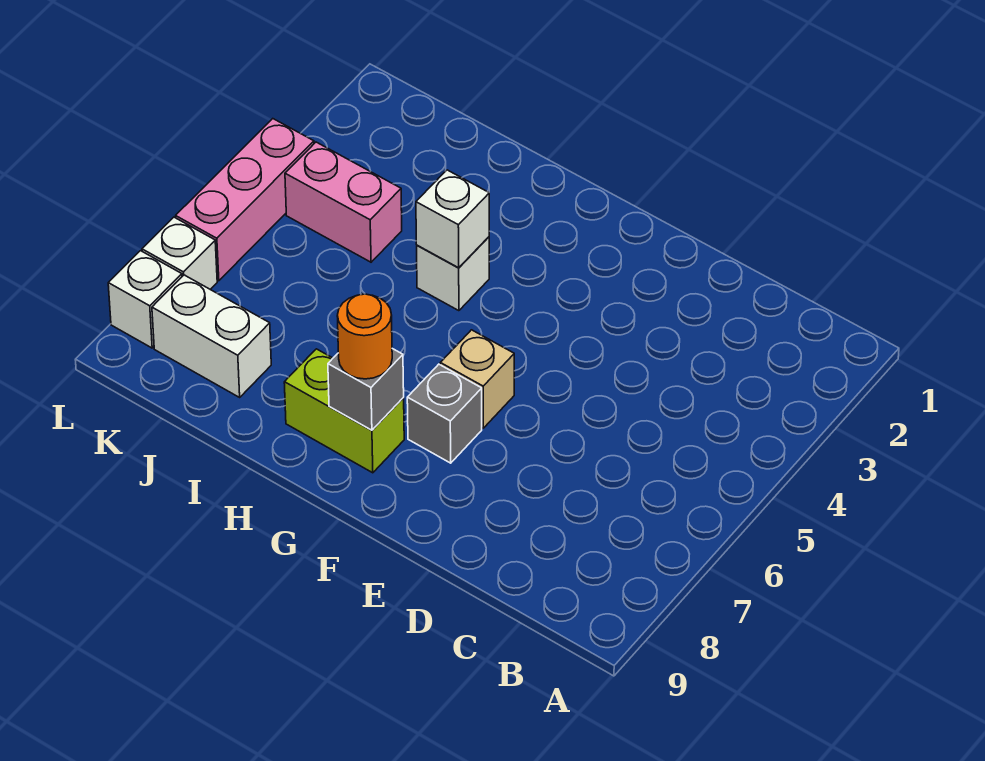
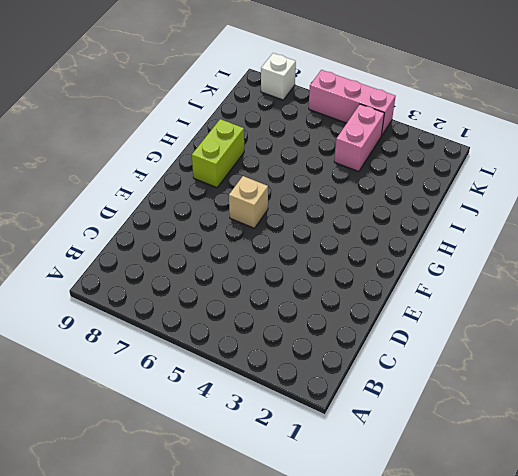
none -> grey brick F7 level 1
none -> white brick H4 level 1
none -> white brick J8:K8 level 1

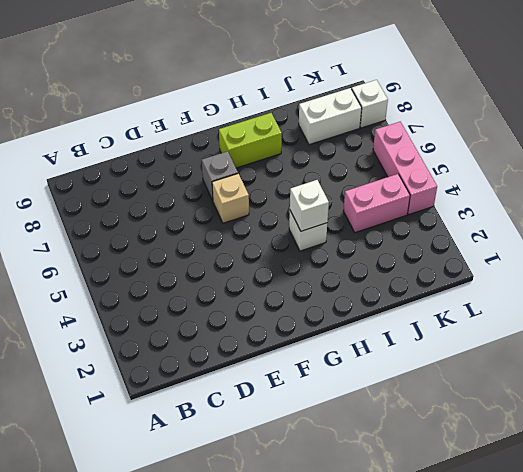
none -> white brick L7 level 1
none -> grey brick G8 level 2
none -> orange round brick G8 level 3

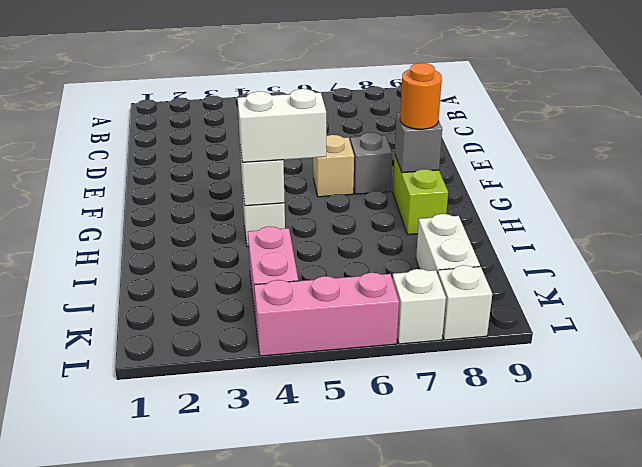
white brick H4:H5 level 3 -> none

